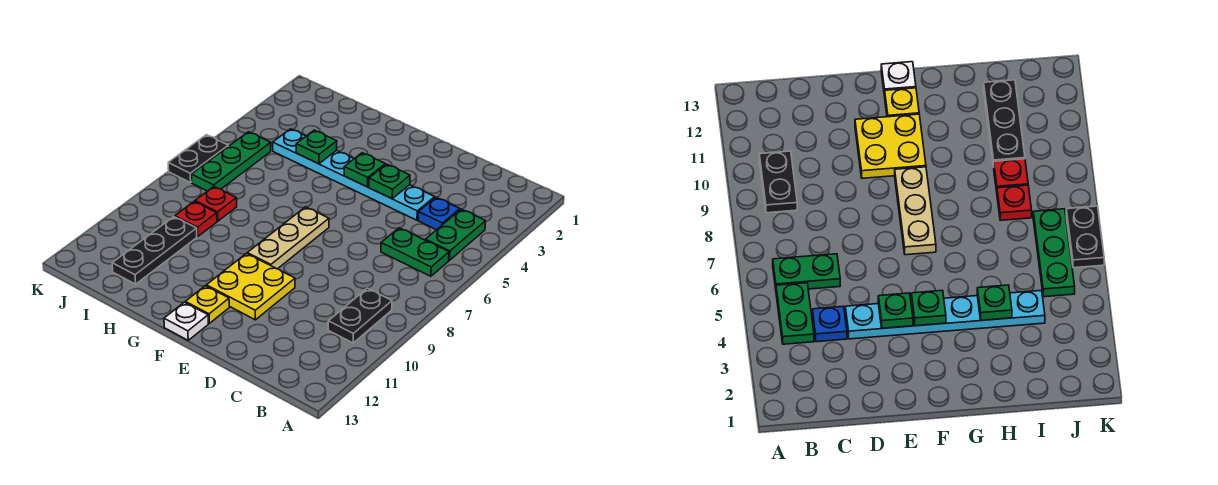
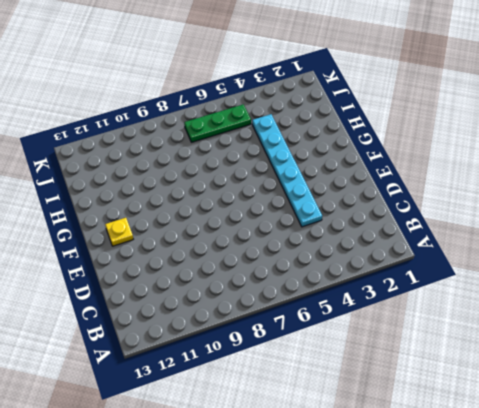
none -> green plate B4:B5 level 1
none -> green plate B6:C6 level 1
none -> black plate B9:B10 level 1

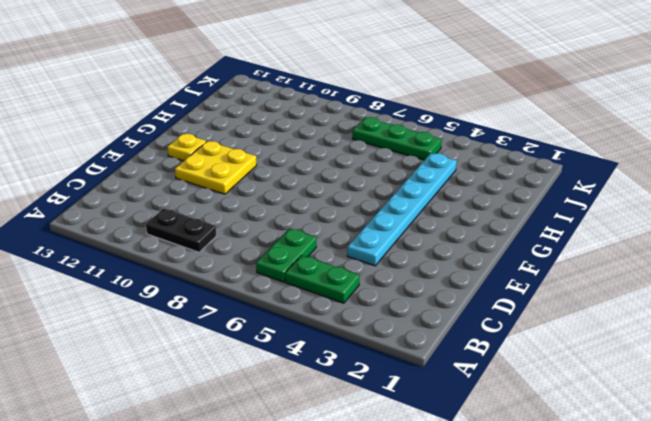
none -> blue plate C4 level 1
none -> tan plate F7:F9 level 1
none -> white plate F13 level 1

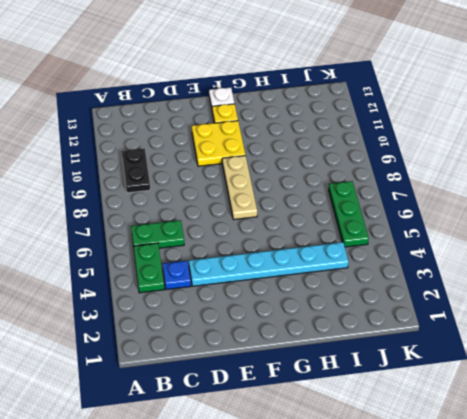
none -> red plate I8 level 1
none -> red plate I9 level 1
none -> black plate I10:I12 level 1

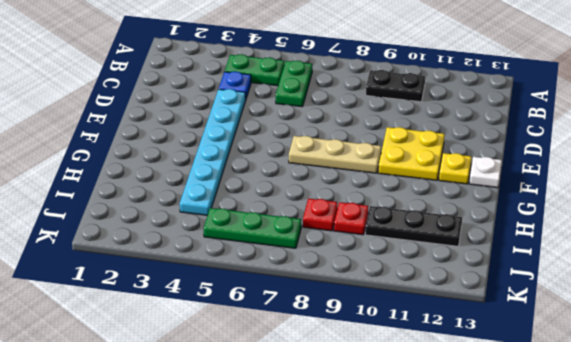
none -> black plate K6:K7 level 1
none -> green plate E4 level 2
none -> green plate F4 level 2

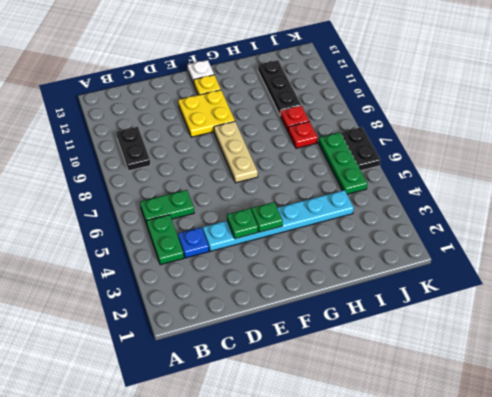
none -> green plate H4 level 2

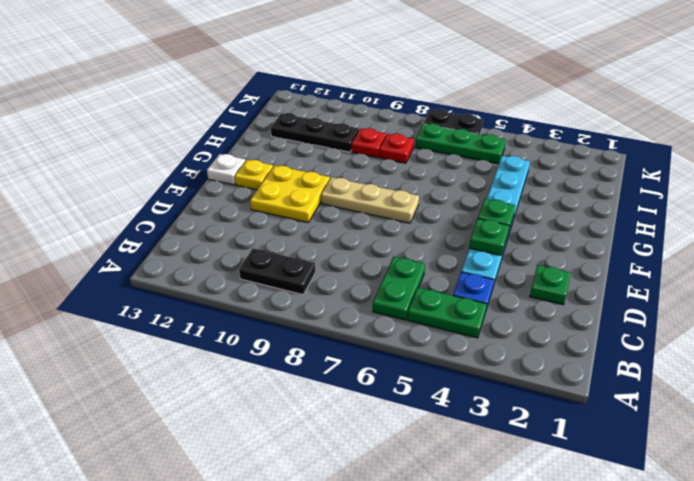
green plate D2 level 1 -> green plate H4 level 2

